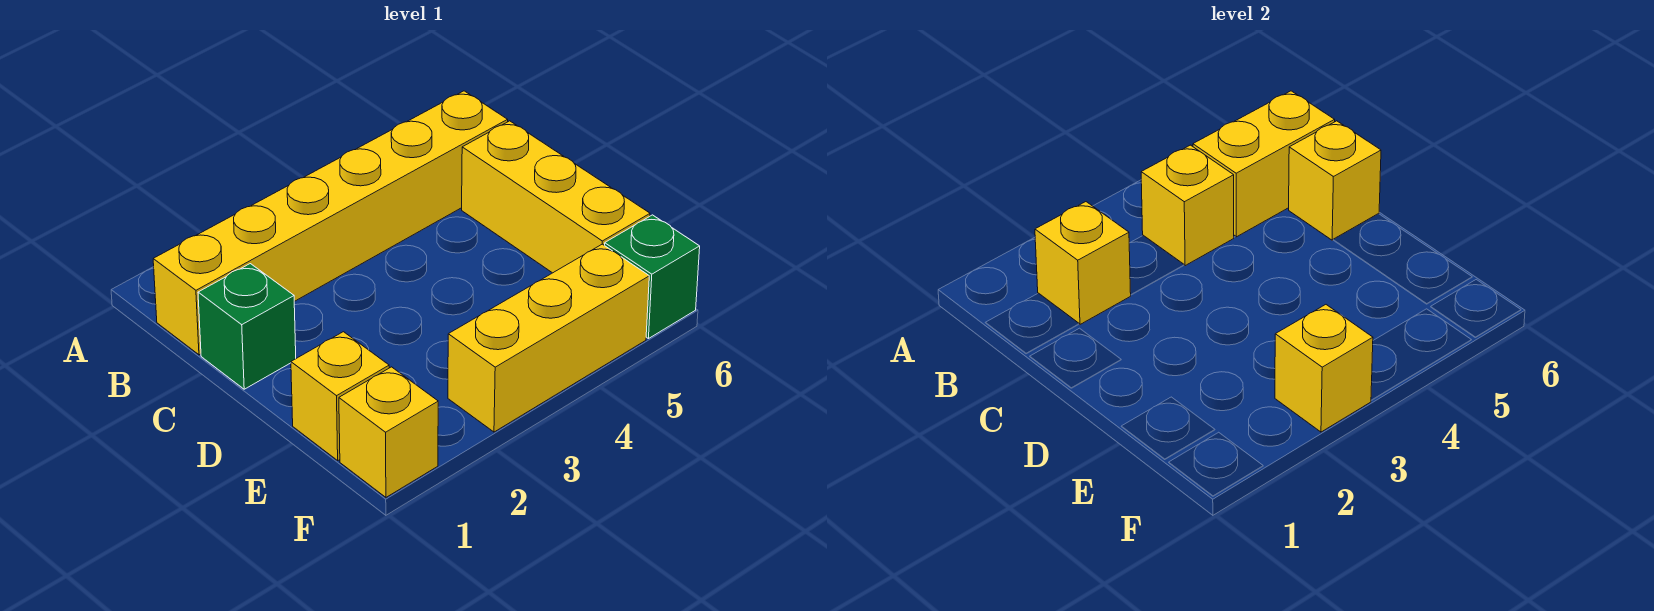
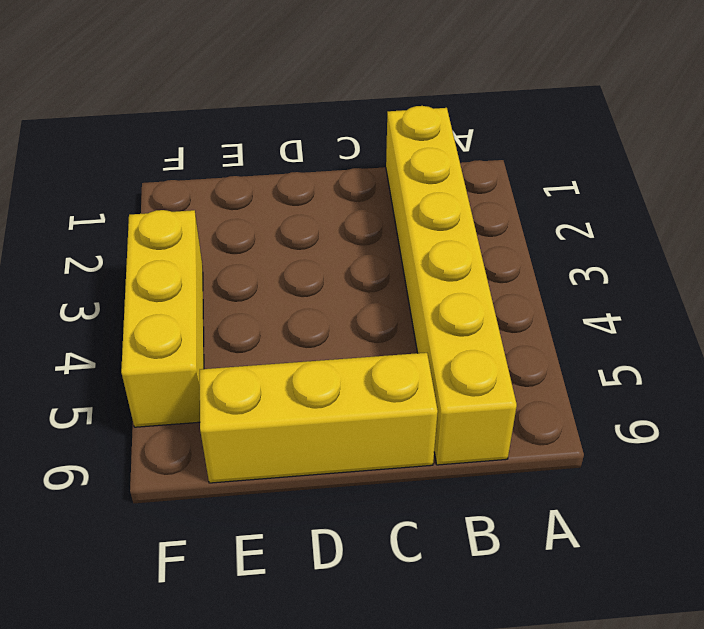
none -> green brick C1 level 1
none -> yellow brick E1 level 1
none -> yellow brick F1 level 1

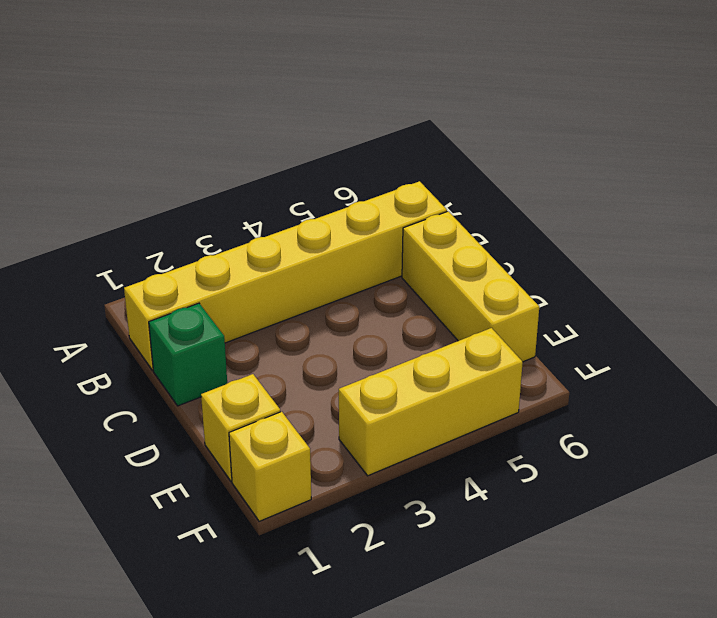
none -> green brick F6 level 1
none -> yellow brick B2 level 2
none -> yellow brick B4 level 2

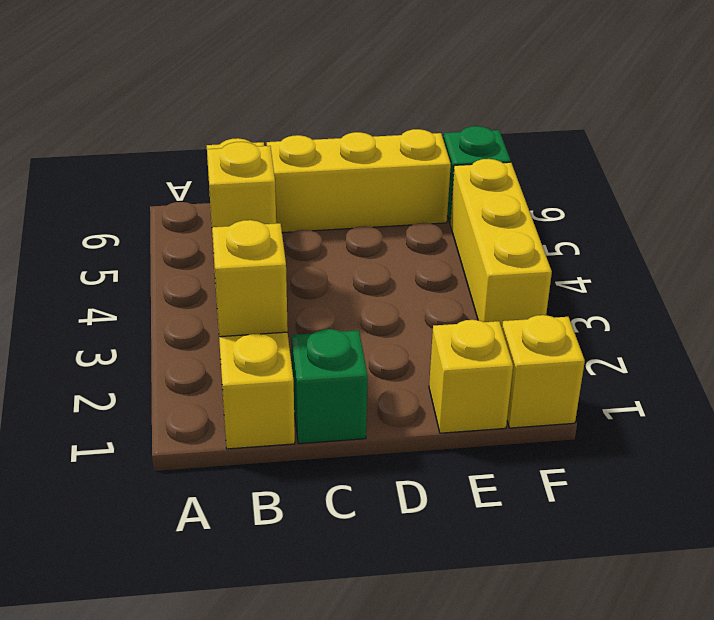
none -> yellow brick B5:B6 level 2
none -> yellow brick C6 level 2
none -> yellow brick F3 level 2

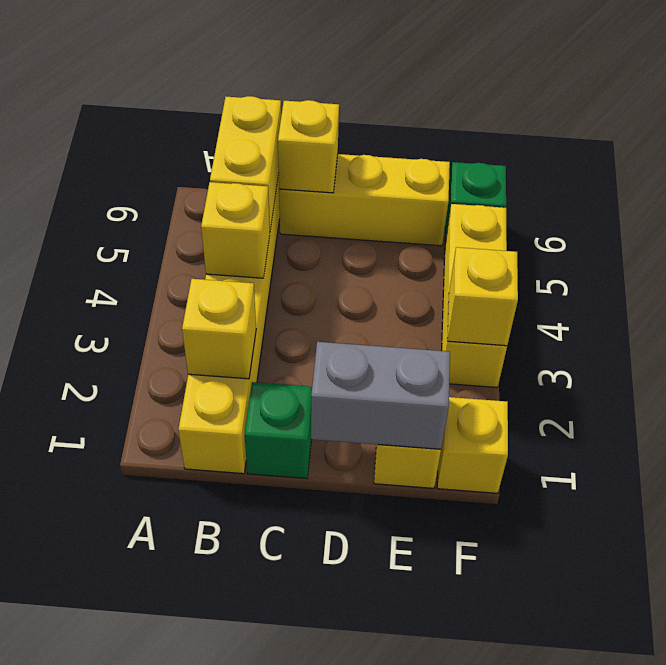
grey brick D1:E1 level 2 -> none

